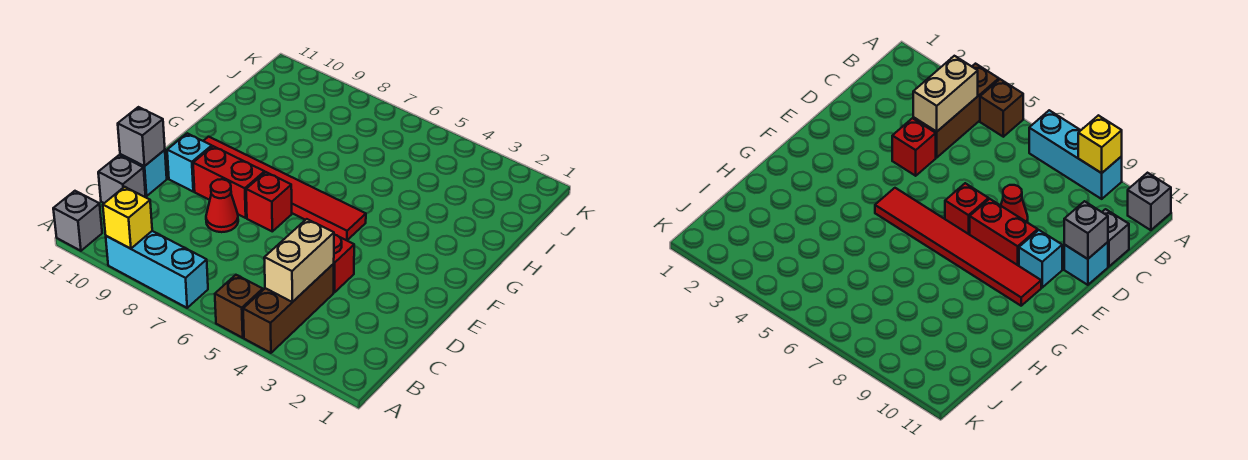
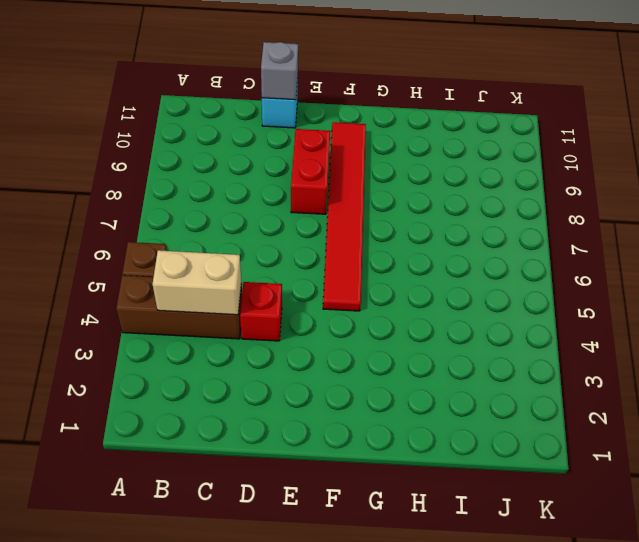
none -> cyan brick A7:A9 level 1
none -> grey brick A11 level 1
none -> grey brick C11 level 1

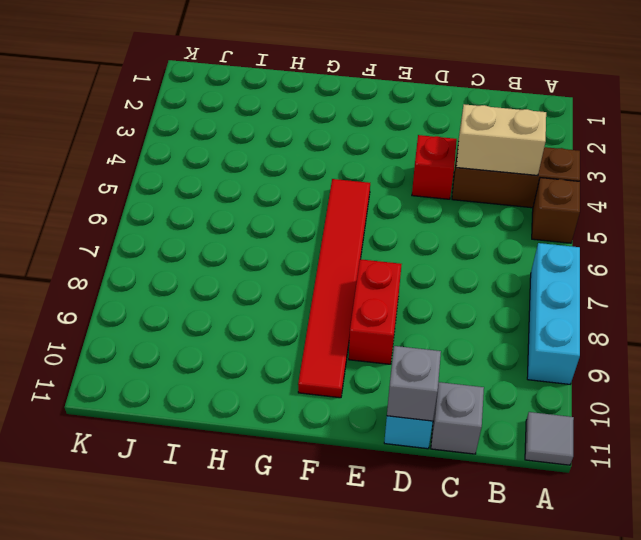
grey tile A11 level 1 -> grey brick A11 level 1
none -> red cone D8 level 1
none -> red brick E7 level 1
none -> cyan brick E10 level 1

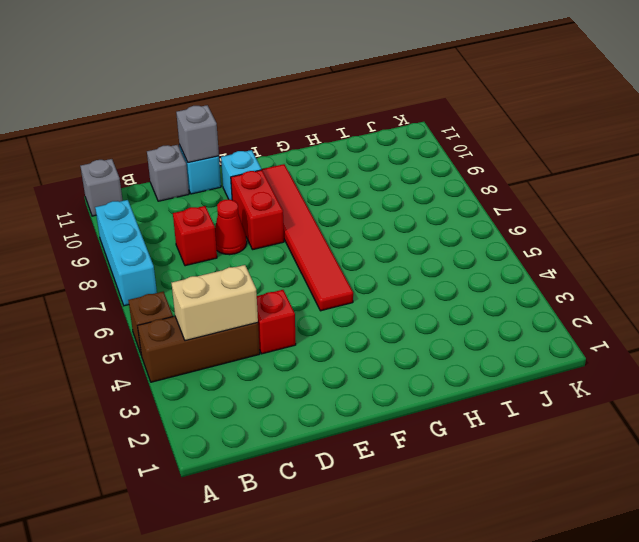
red brick C8 level 1 -> red brick E7 level 1
none -> yellow brick A9 level 2

